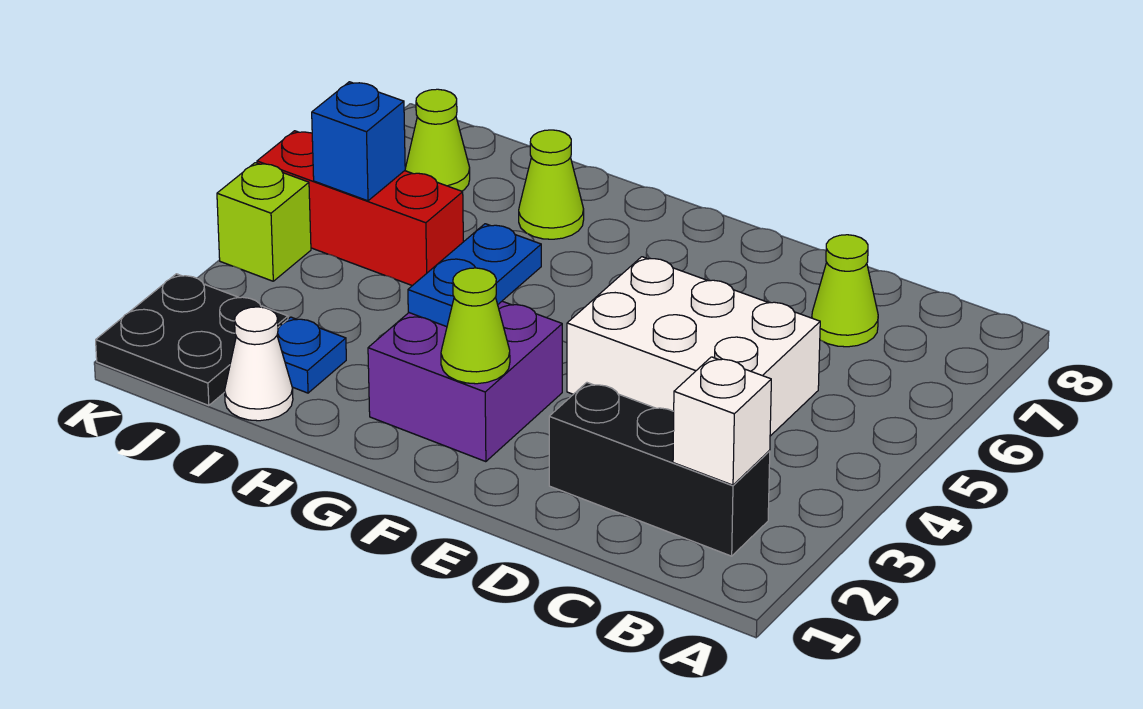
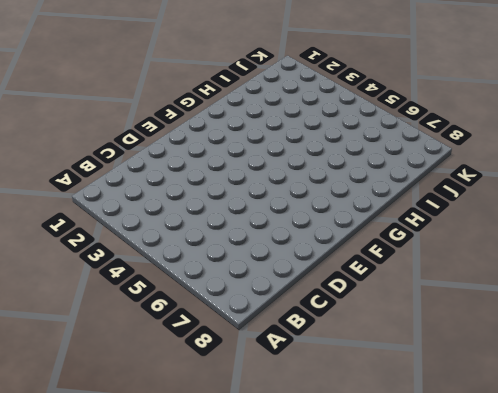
none -> black brick B2:D2 level 1
none -> white brick C4:E5 level 1
none -> lime cone C7 level 1

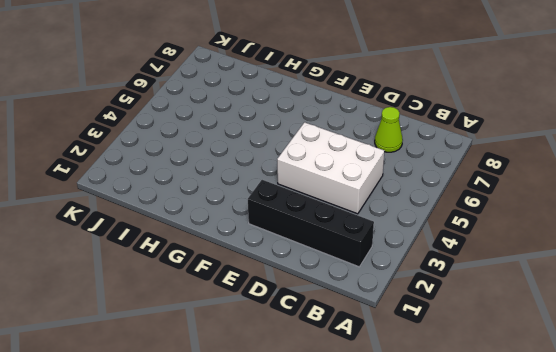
black brick B2:E2 level 1 -> black brick B2:D2 level 1
none -> purple brick F2:G3 level 1
none -> lime cone H7 level 1
none -> white cone I1 level 1

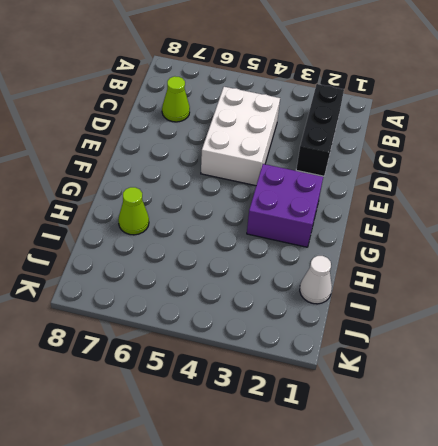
none -> blue plate I2 level 1
none -> red brick I5:K5 level 1
none -> black plate J1:K2 level 1

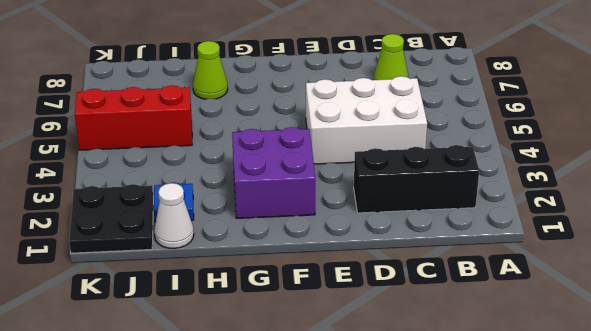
none -> lime cone J7 level 1
none -> lime brick K4 level 1
none -> white brick B2 level 2

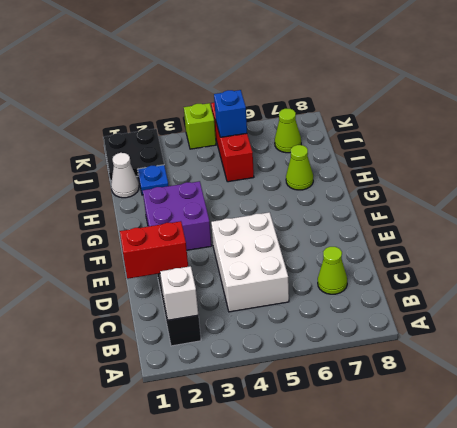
red brick D1:D2 level 2 -> none
none -> lime cone F2 level 2
none -> blue plate G3:G4 level 2

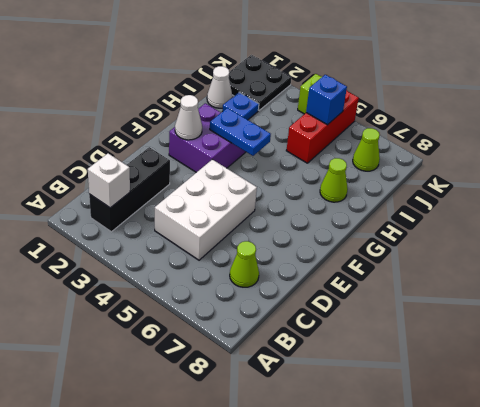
white cone F2 level 2 -> lime cone F2 level 2

